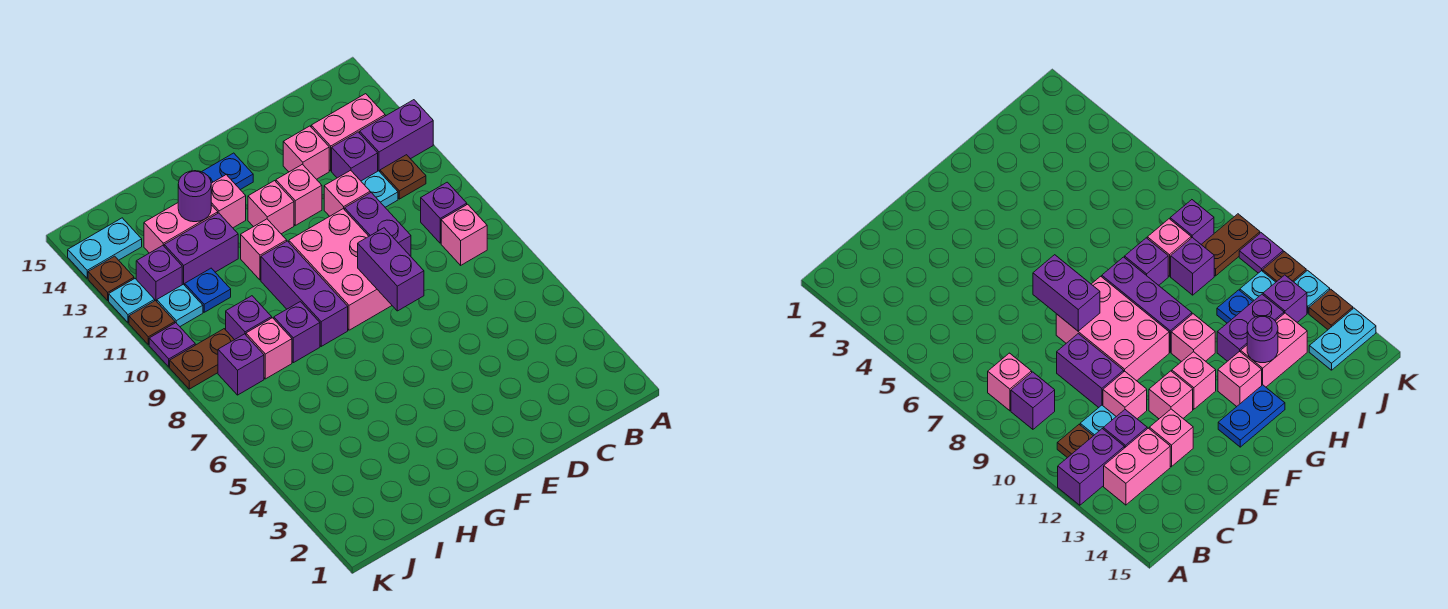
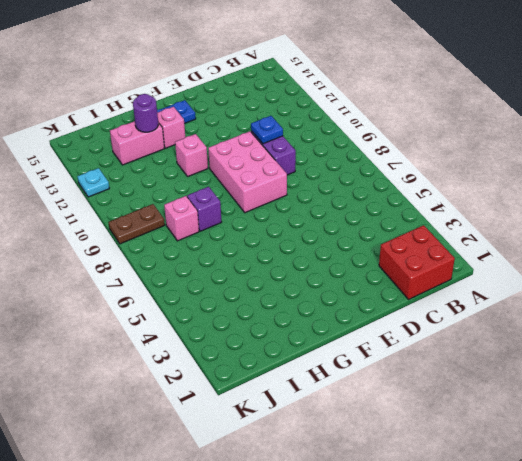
red brick B1:C2 level 1 -> none
blue plate D10 level 2 -> blue plate I11 level 1
none -> purple brick A12:B12 level 1
none -> pink brick B8 level 1
none -> purple brick B9 level 1
none -> brown plate B11 level 1

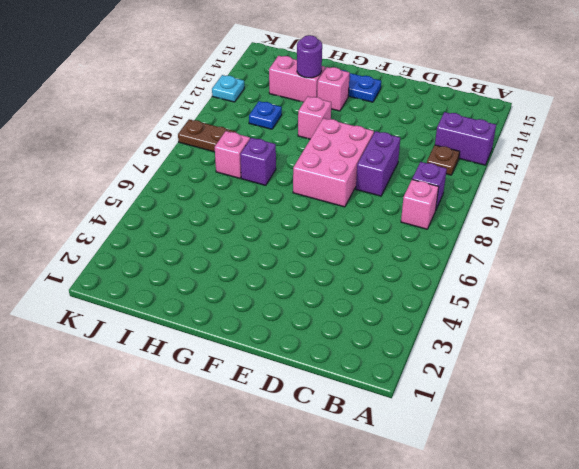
none -> pink brick B13:C13 level 1
none -> cyan plate C11 level 1
none -> purple brick C12 level 1
none -> pink brick D11 level 1

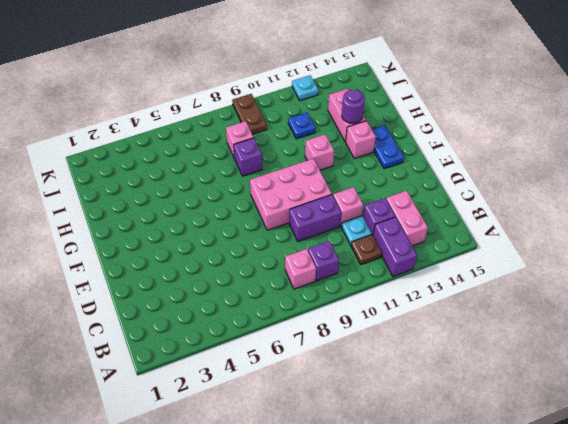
none -> pink brick D13 level 1
none -> pink brick E12 level 1
none -> pink brick F12 level 1
none -> purple brick G8:G10 level 1

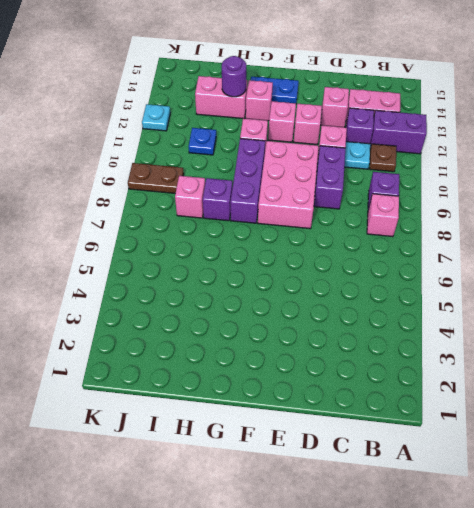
none -> purple brick H12:I12 level 1
none -> purple brick I9 level 1
none -> purple brick J8 level 1
none -> cyan plate J11 level 1

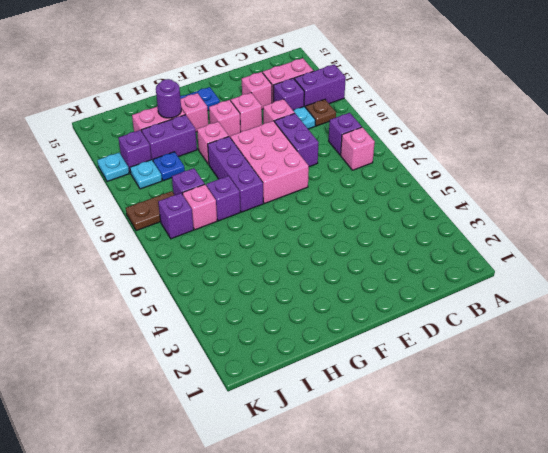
none -> cyan plate J14:K14 level 1
none -> purple plate K10 level 1
none -> brown plate K11 level 1
none -> brown plate K13 level 1

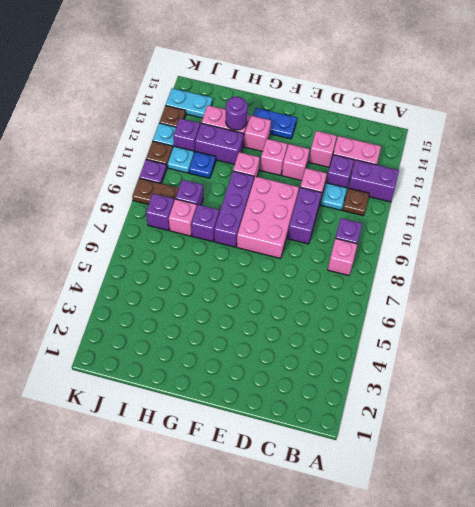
none -> purple brick E7:E8 level 2

